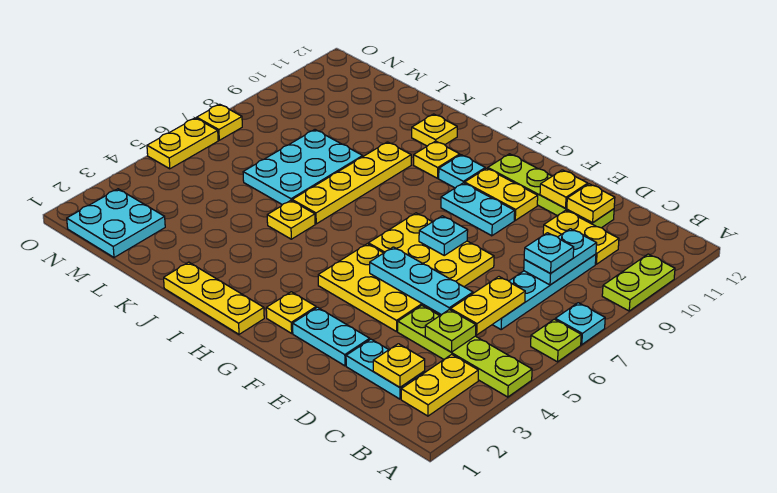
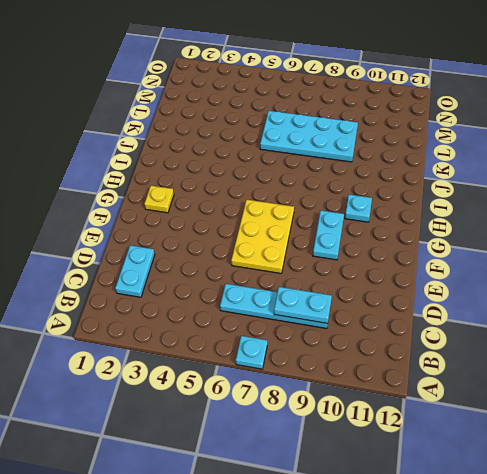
cyan plate K6:L9 level 1 -> cyan plate K6:L8 level 1
none -> lime plate A4:D4 level 1
none -> lime plate A6 level 1
none -> lime plate A9:A10 level 1
none -> yellow plate B2:B3 level 1

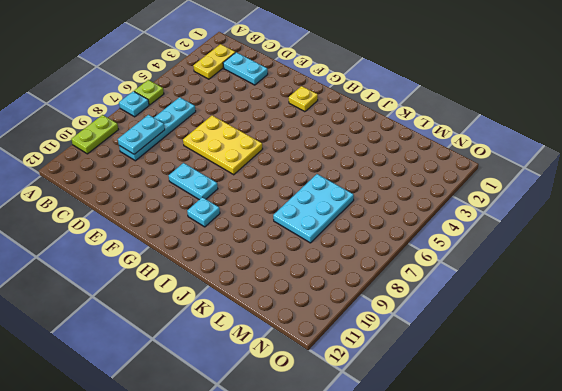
none -> lime plate A4:D4 level 1
none -> yellow plate C10:D10 level 1
none -> lime plate D11:G11 level 1
none -> cyan plate E2:F2 level 1

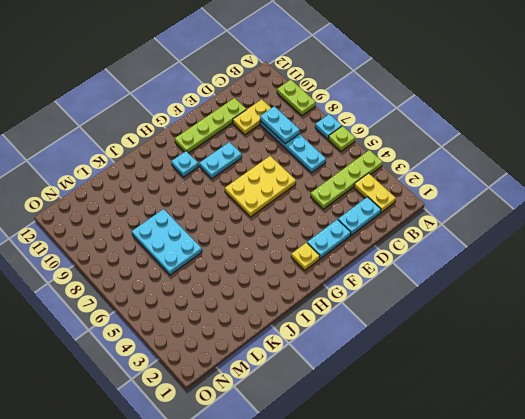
none -> yellow plate E4:G5 level 1
none -> yellow plate F10:G10 level 1
none -> yellow plate H1:J1 level 1
none -> yellow plate I10 level 1

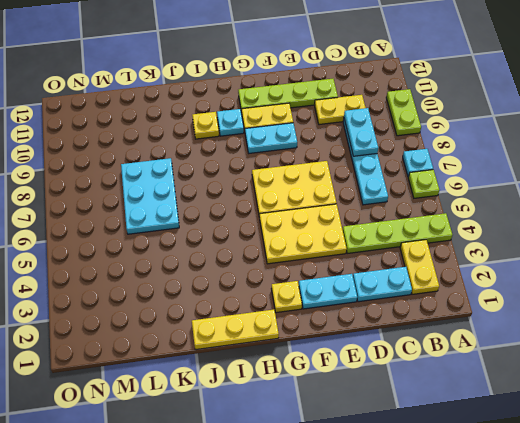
none -> yellow plate J5 level 1
none -> yellow plate J6:J9 level 1
none -> yellow plate J11 level 1
none -> cyan plate M1:N2 level 1

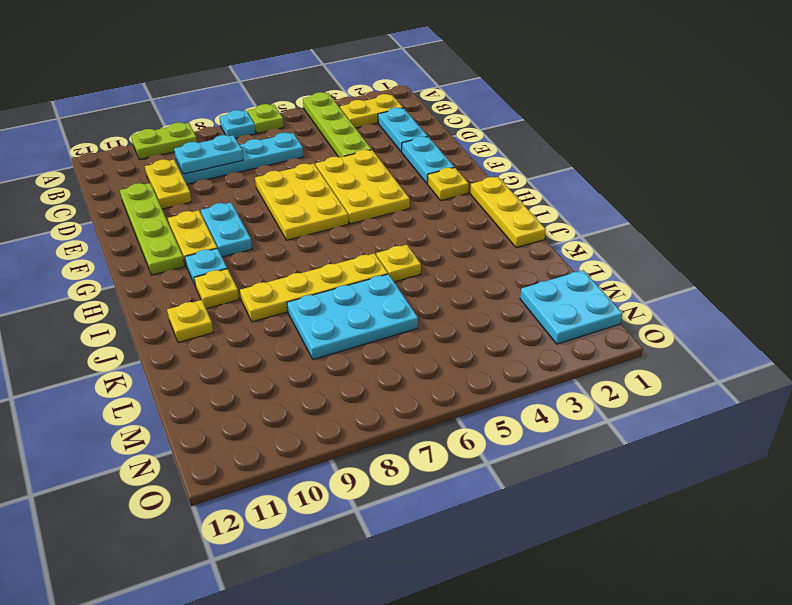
none -> yellow plate O5:O6 level 1
none -> yellow plate O7 level 1
none -> yellow plate C2 level 2
none -> lime plate C4 level 2

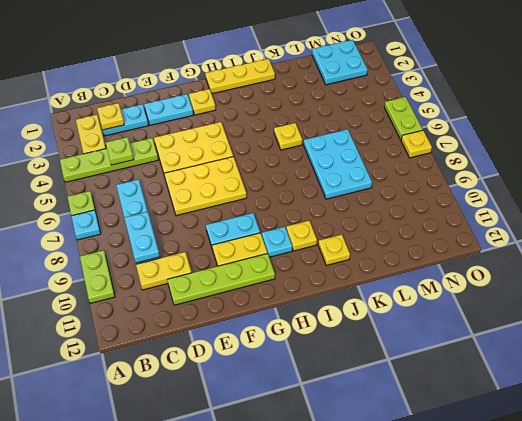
lime plate O5:O6 level 1 -> yellow plate O5:O6 level 1
none -> yellow plate J6:J9 level 1
none -> yellow plate C5:C6 level 2
none -> cyan plate D5:F5 level 2
none -> yellow plate D11 level 2

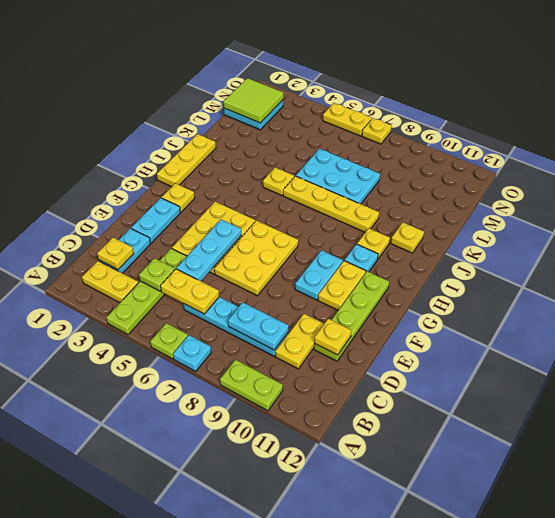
lime tile M1:N2 level 2 -> none
none -> yellow plate E11 level 2
none -> cyan plate F7 level 2
none -> cyan plate C8 level 3

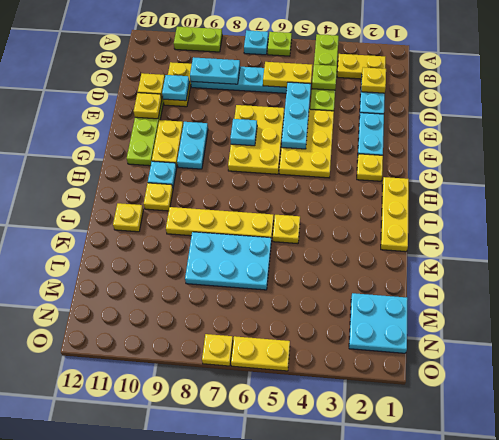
cyan plate D10 level 2 -> cyan plate C8 level 3

